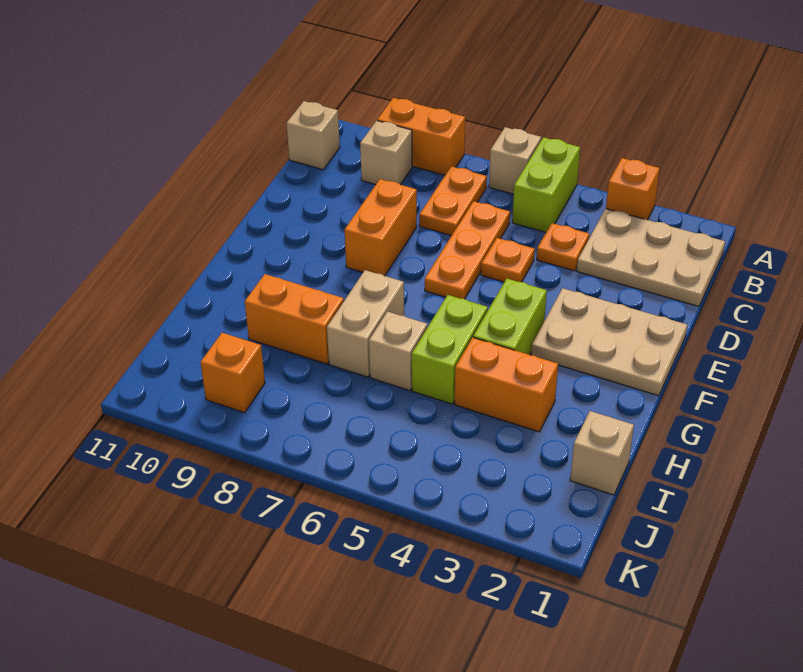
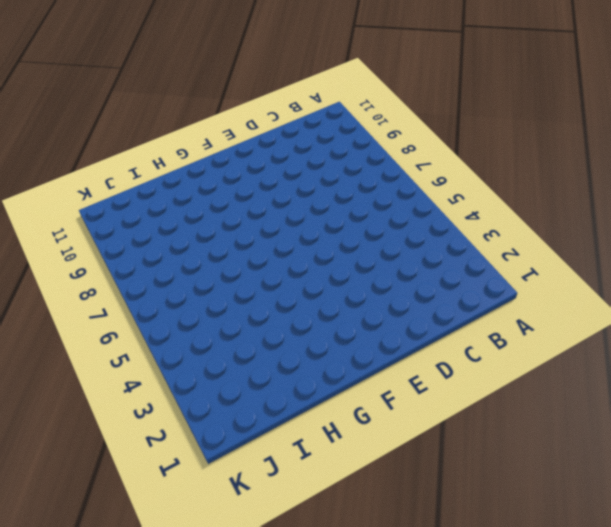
none -> orange brick A3 level 1
none -> lime brick A5:B5 level 1
none -> tan brick A6 level 1

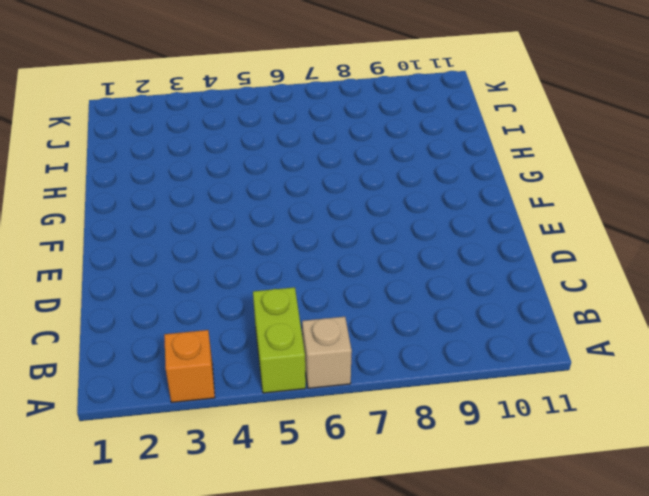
none -> orange brick A8:A9 level 1
none -> tan plate B1:C3 level 1
none -> orange plate B7:C7 level 1

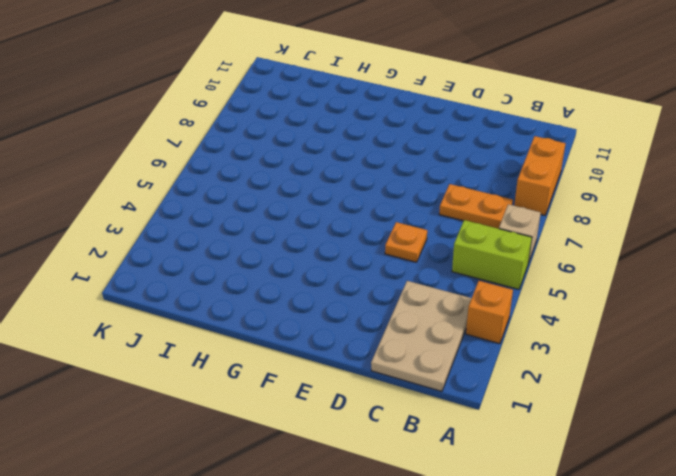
none -> tan brick B9 level 1
none -> tan brick B11 level 1
none -> orange plate C4 level 1

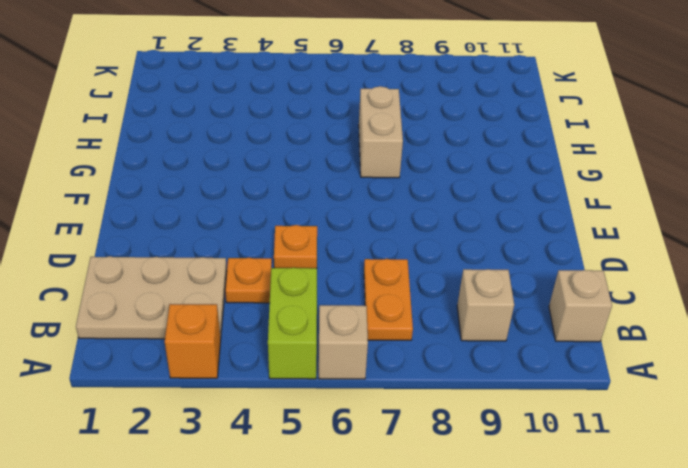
none -> orange brick A8:A9 level 1
none -> orange plate C6:E6 level 1
none -> orange brick D8:E8 level 1

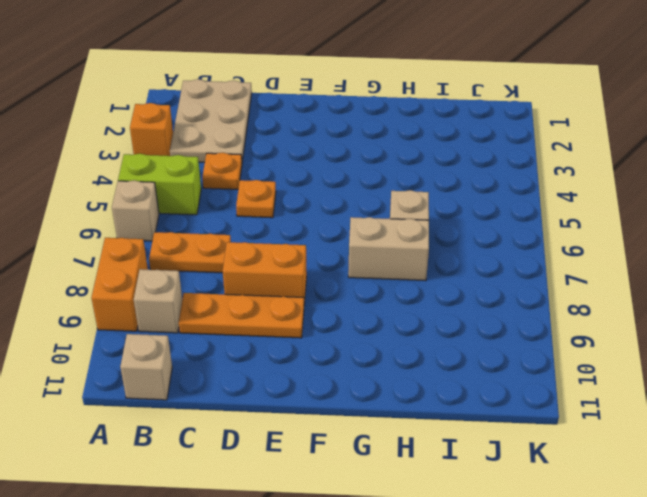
orange plate C9:E9 level 1 -> orange plate C6:E6 level 1
none -> tan plate E1:F3 level 1
none -> lime brick F4:G4 level 1
none -> lime brick G5:H5 level 1

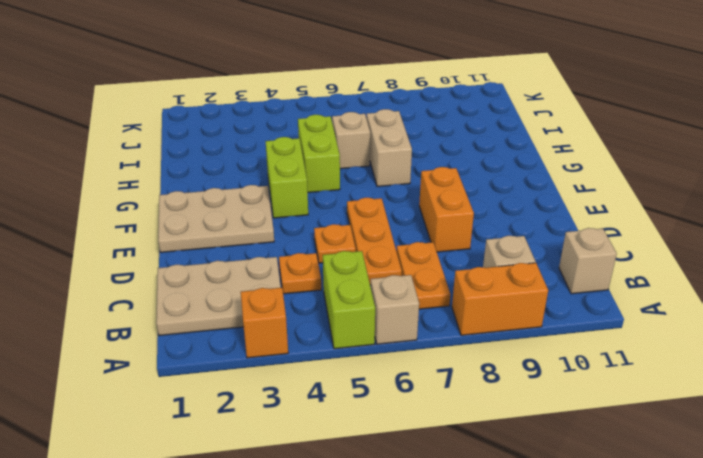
none -> orange brick H3:H4 level 1
none -> orange brick H8:H9 level 1
none -> tan brick I1 level 1

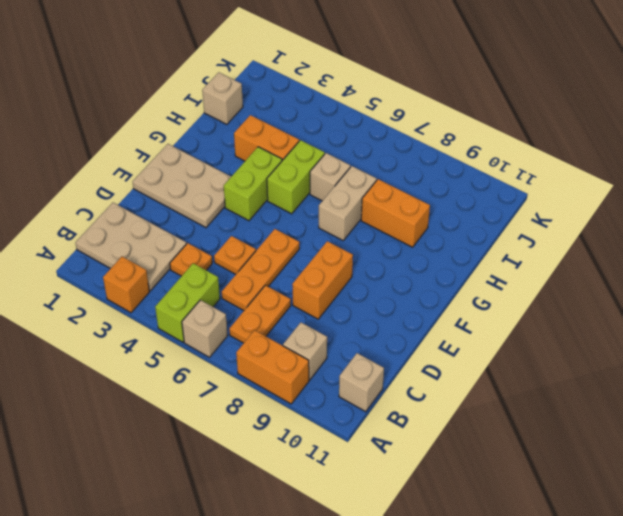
none -> orange brick J9 level 1

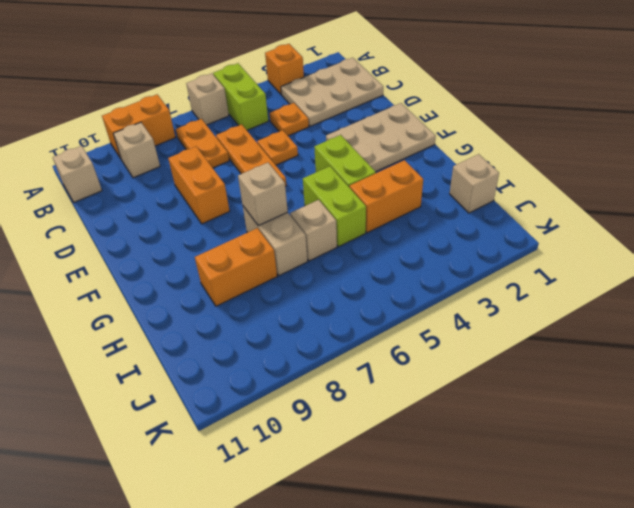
tan brick G7 level 2 -> none
none -> orange brick J9 level 1

